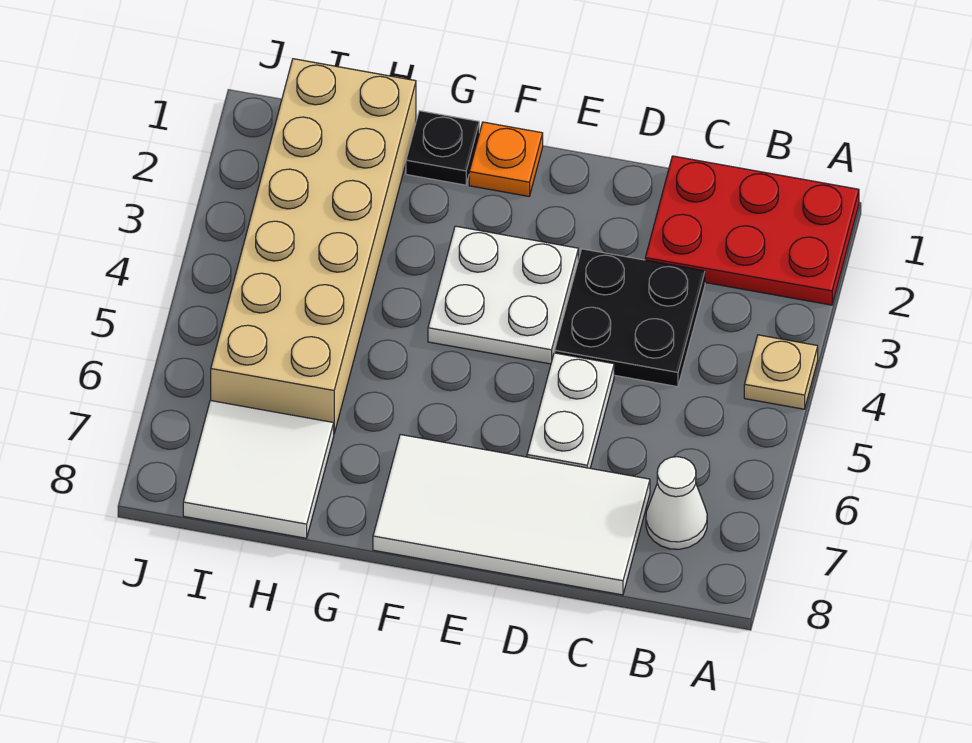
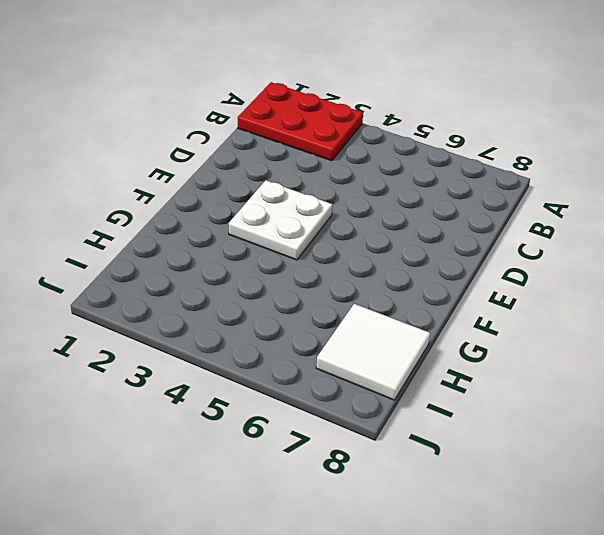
red plate A1:B3 level 1 -> red plate A1:C2 level 1
none -> tan plate A4 level 1
none -> white cone B7 level 1

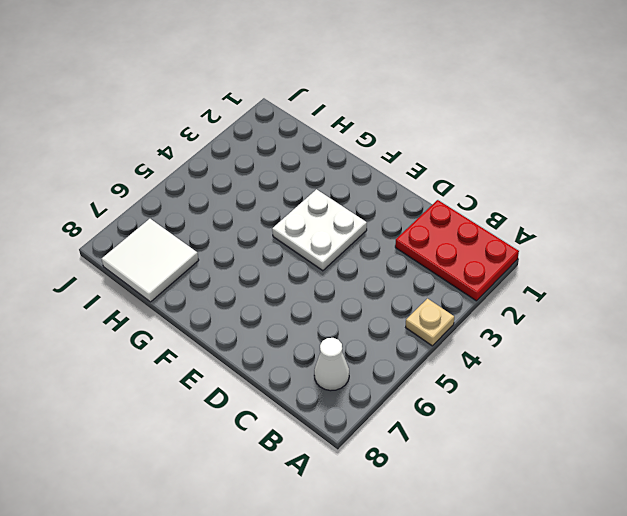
none -> black plate C3:D4 level 1
none -> white tile C7:F8 level 1

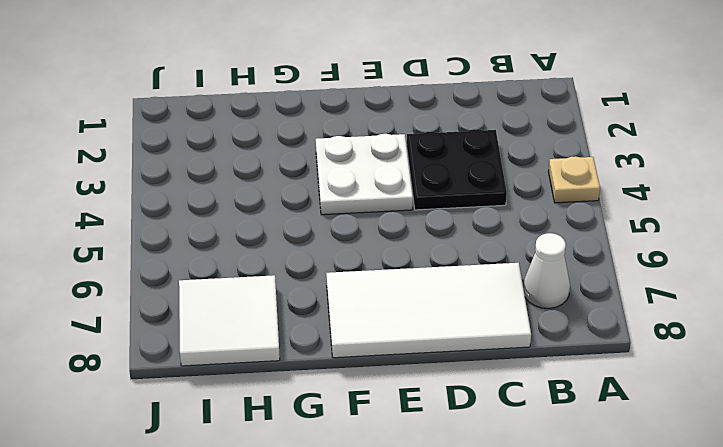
none -> red plate A1:C2 level 1
none -> white plate D5:D6 level 1

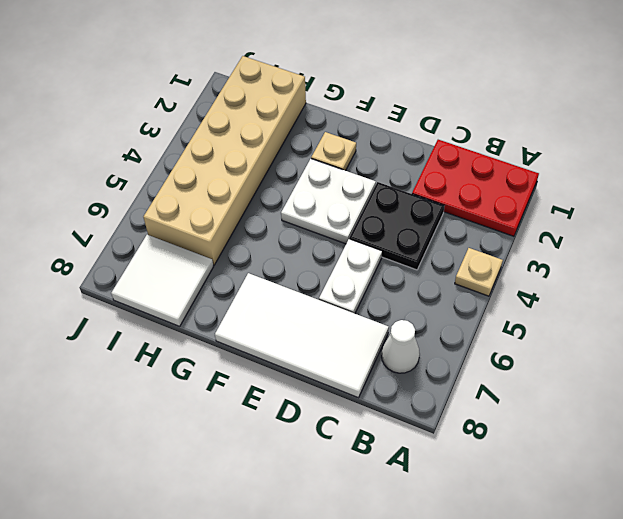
tan plate F2 level 1 -> none
none -> orange plate F1 level 1
none -> black plate G1 level 1

